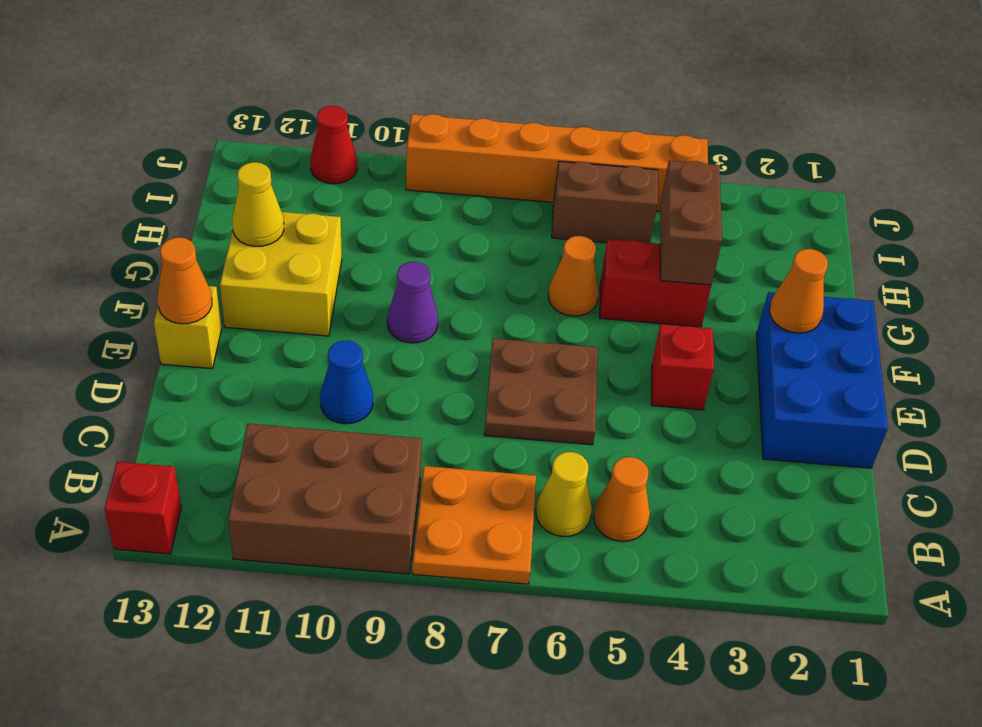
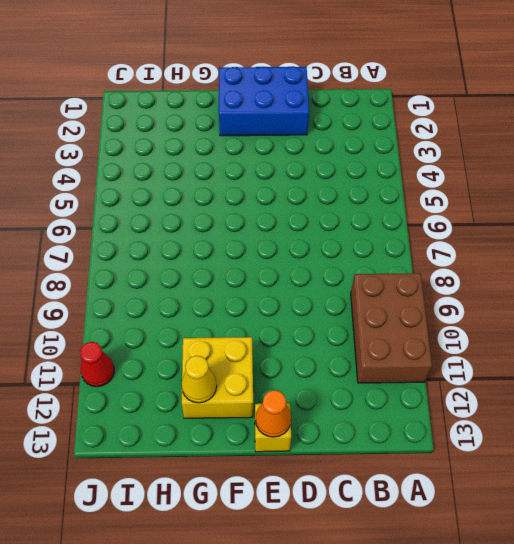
none -> orange plate A7:B8 level 1
none -> red brick A13 level 1
none -> orange cone B5 level 1

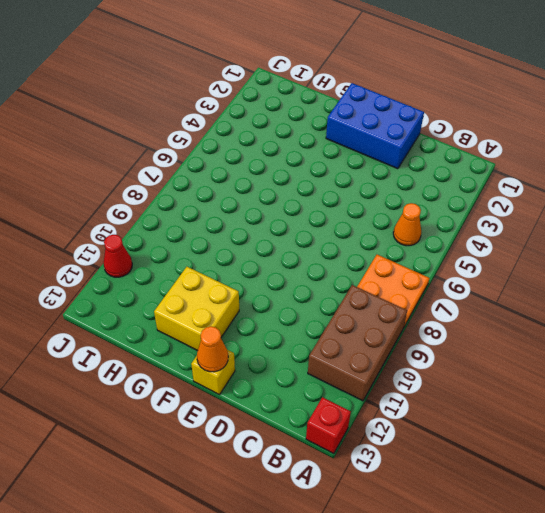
none -> yellow cone B6 level 1
none -> brown plate D6:E7 level 1
none -> blue cone D10 level 1

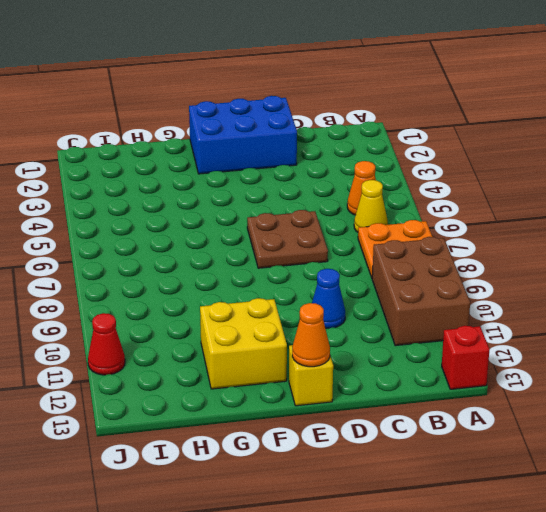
none -> red brick E4 level 1
none -> purple cone F9 level 1
none -> red brick G4:G5 level 1

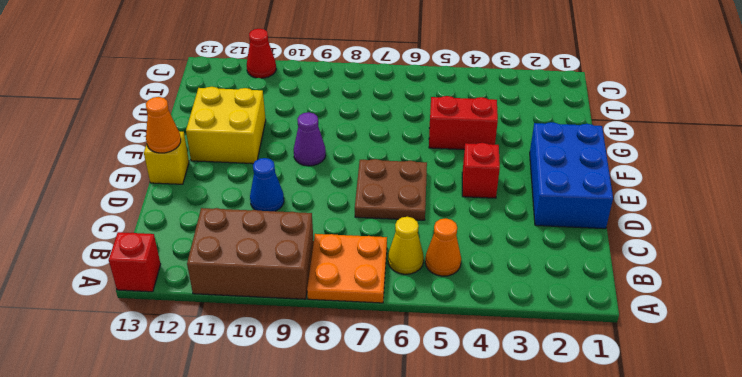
none -> orange cone G6 level 1
none -> brown brick I5:I6 level 1
none -> orange brick J4:J9 level 1

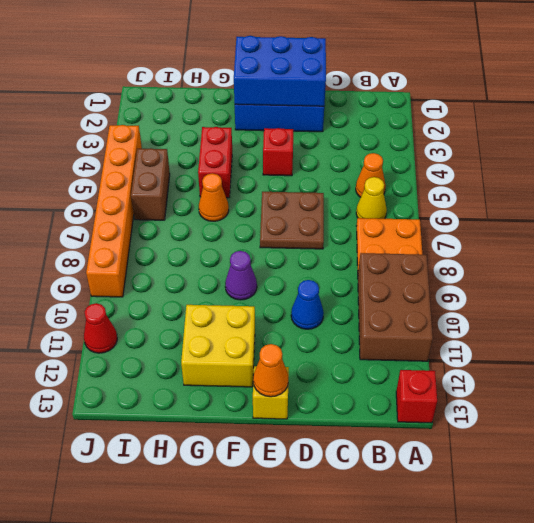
blue brick D1:F2 level 2 -> orange cone F2 level 2
none -> brown brick G4:H4 level 2
none -> yellow cone G12 level 2

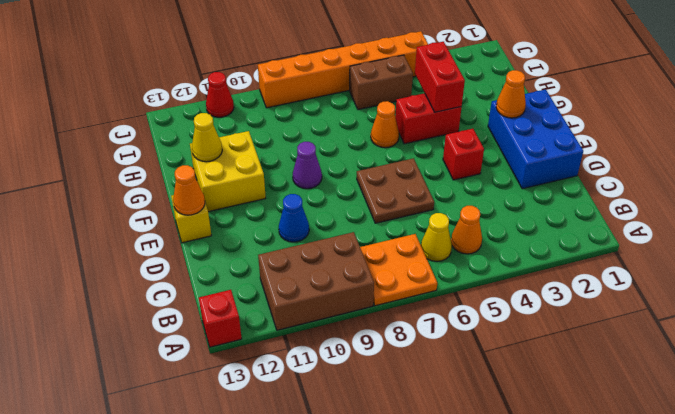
red brick G4:H4 level 2 -> brown brick G4:H4 level 2

